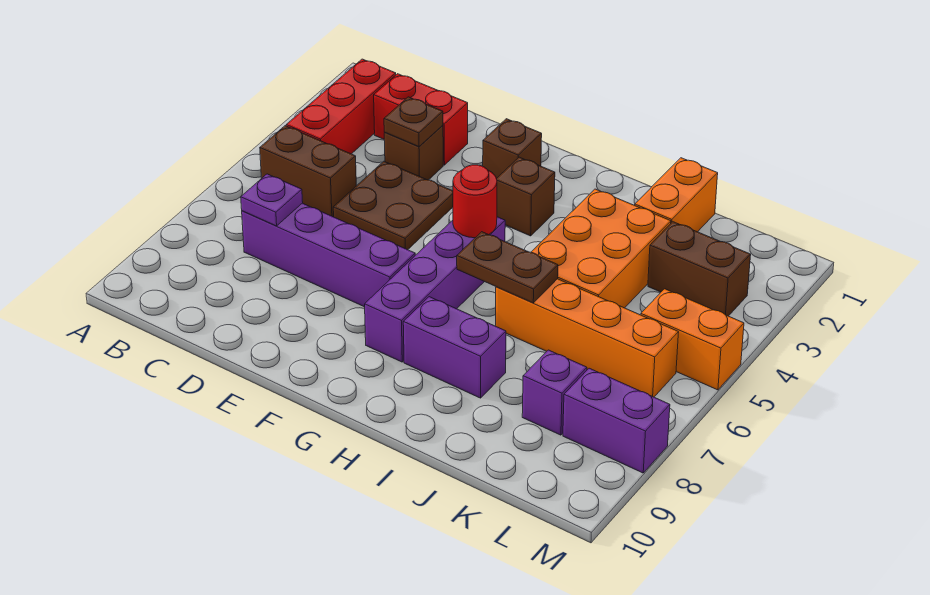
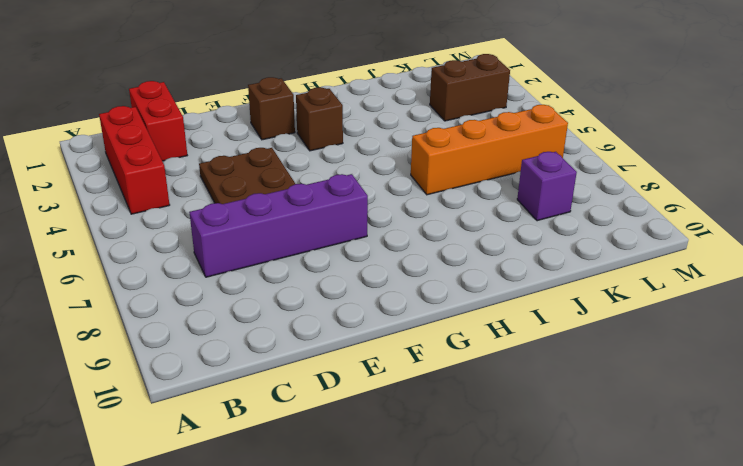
red brick C1:C2 level 1 -> red brick C2:D2 level 1
none -> brown brick B5:C5 level 1
none -> brown brick D3 level 1
none -> purple brick G5:G8 level 1

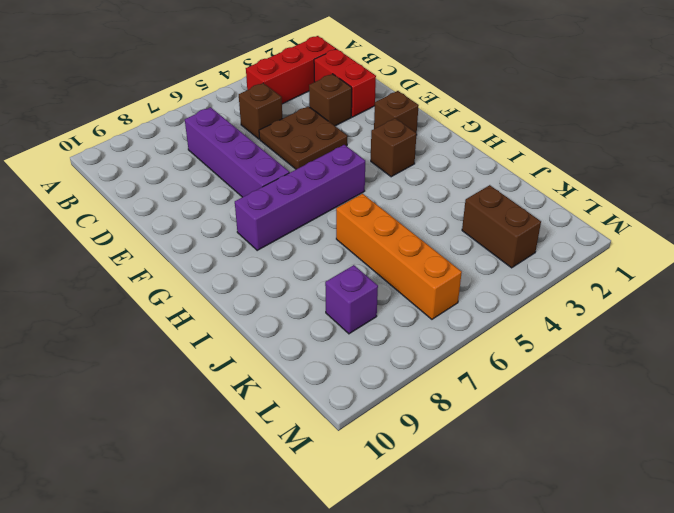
brown brick C5 level 1 -> brown brick B5:C5 level 1
none -> purple brick H8:I8 level 1
none -> orange brick I3:J5 level 1
none -> orange brick J1:J2 level 1

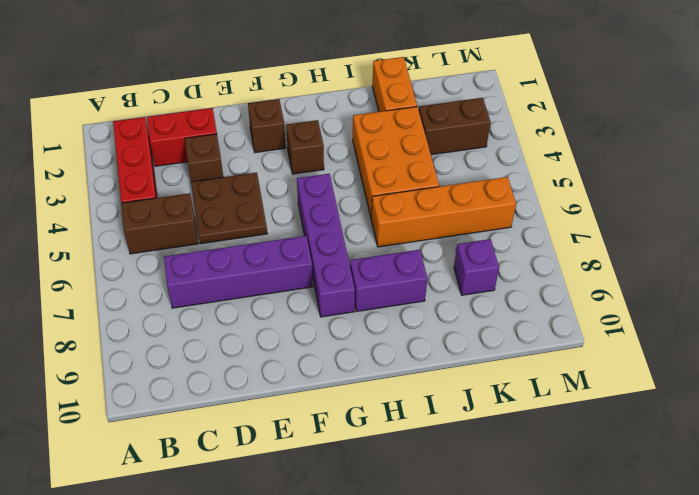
none -> orange brick L5:M5 level 1
none -> purple brick L8:M8 level 1
none -> purple plate C7 level 2

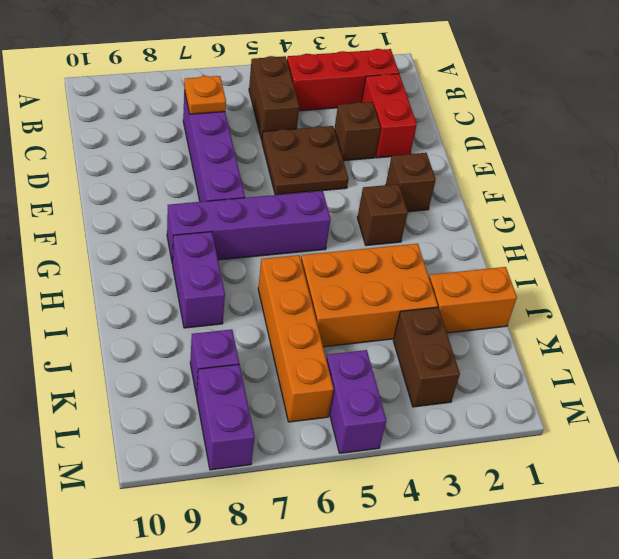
orange plate C7 level 2 -> purple plate C7 level 2
purple brick L5:M5 level 1 -> orange brick L5:M5 level 1
none -> brown plate D3 level 2
none -> red round brick G5 level 2
none -> brown plate H6:I6 level 2

